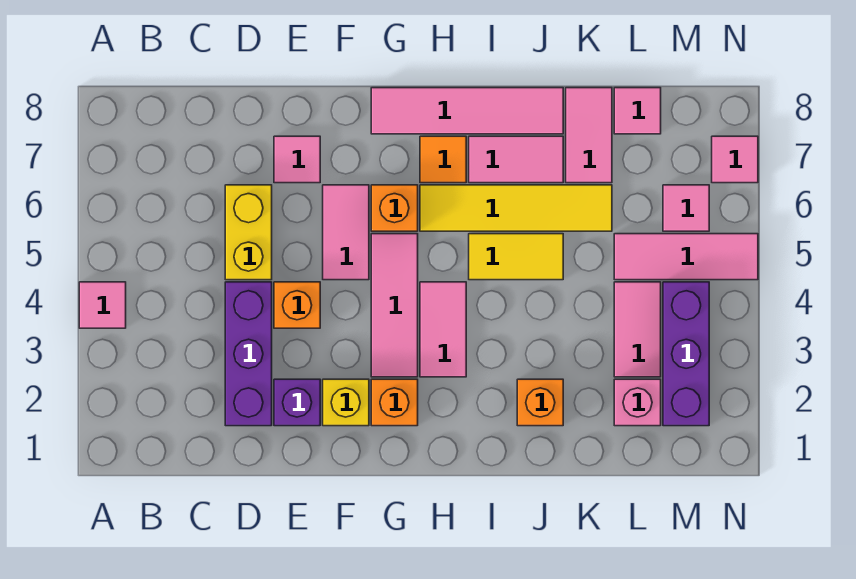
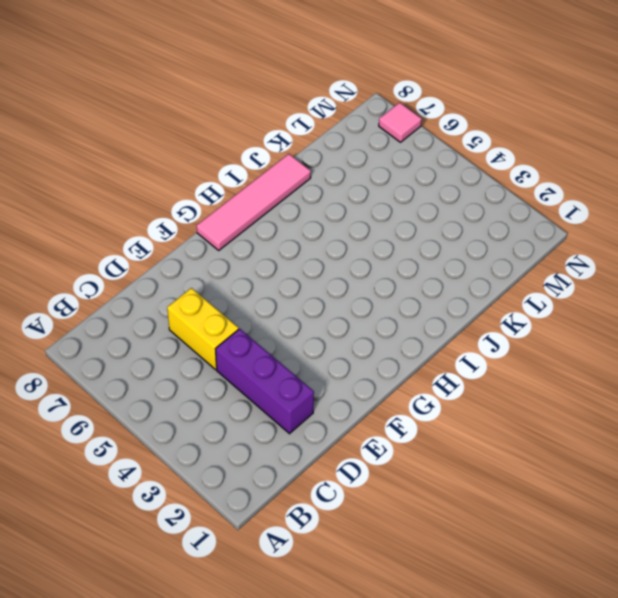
none -> pink tile A4 level 1
none -> purple brick E2 level 1
none -> orange brick E4 level 1

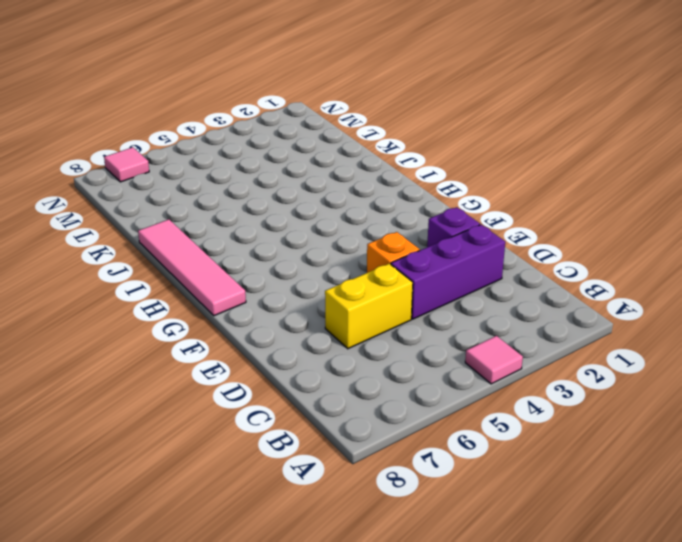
none -> pink tile E7 level 1
none -> yellow brick F2 level 1
none -> pink tile F5:F6 level 1

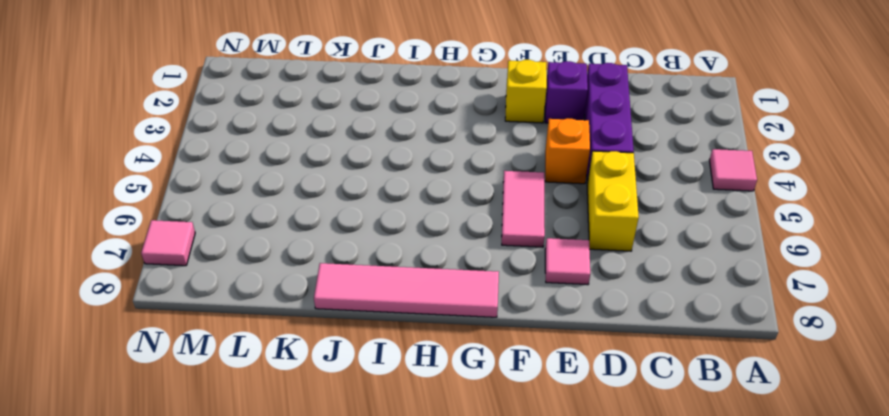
none -> orange brick G2 level 1
none -> pink tile G3:G5 level 1
none -> orange brick G6 level 1

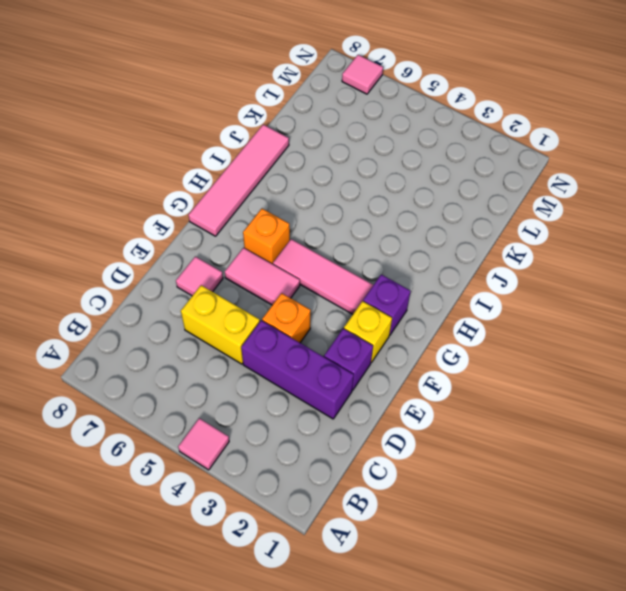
purple brick G2 level 1 -> orange brick G2 level 1
none -> pink tile H3:H4 level 1
none -> yellow tile H6:K6 level 1
none -> orange tile H7 level 1

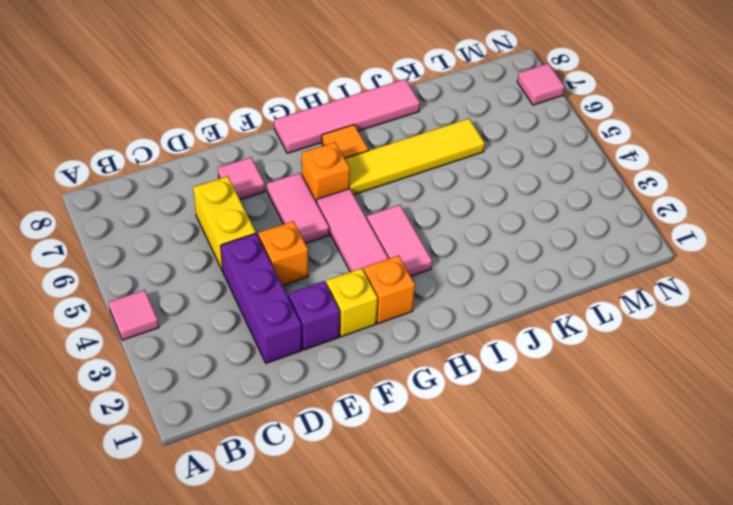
none -> yellow tile I5:J5 level 1
none -> pink tile I7:J7 level 1
none -> orange brick J2 level 1

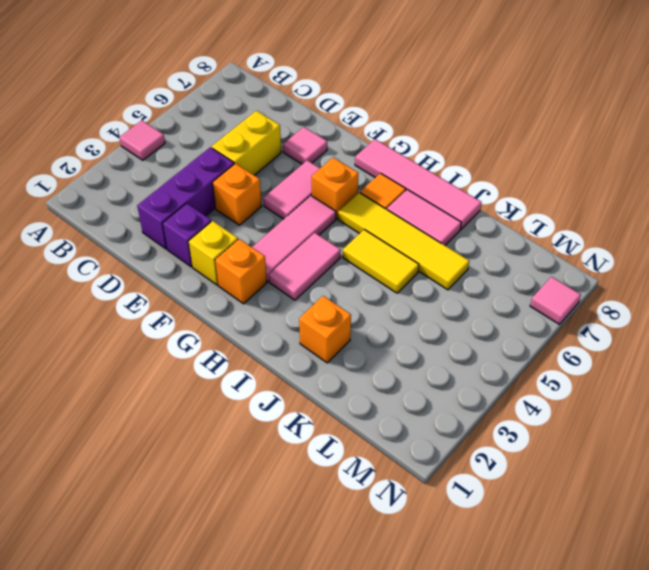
none -> pink tile K7:K8 level 1
none -> pink brick L2 level 1
none -> pink tile L3:L4 level 1

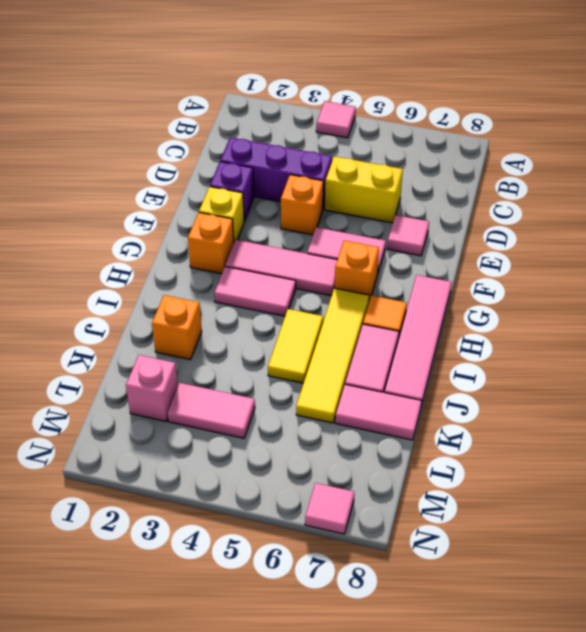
none -> pink tile L5:N5 level 1
none -> pink tile L8 level 1
none -> purple brick M2:M4 level 1

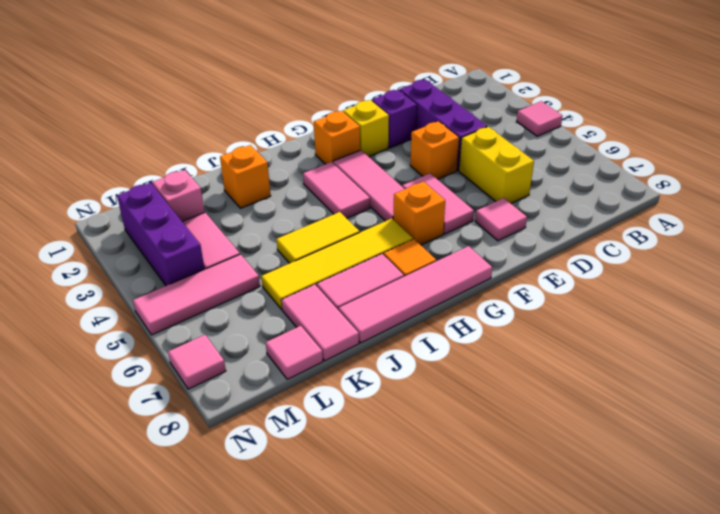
none -> pink tile M6 level 1

